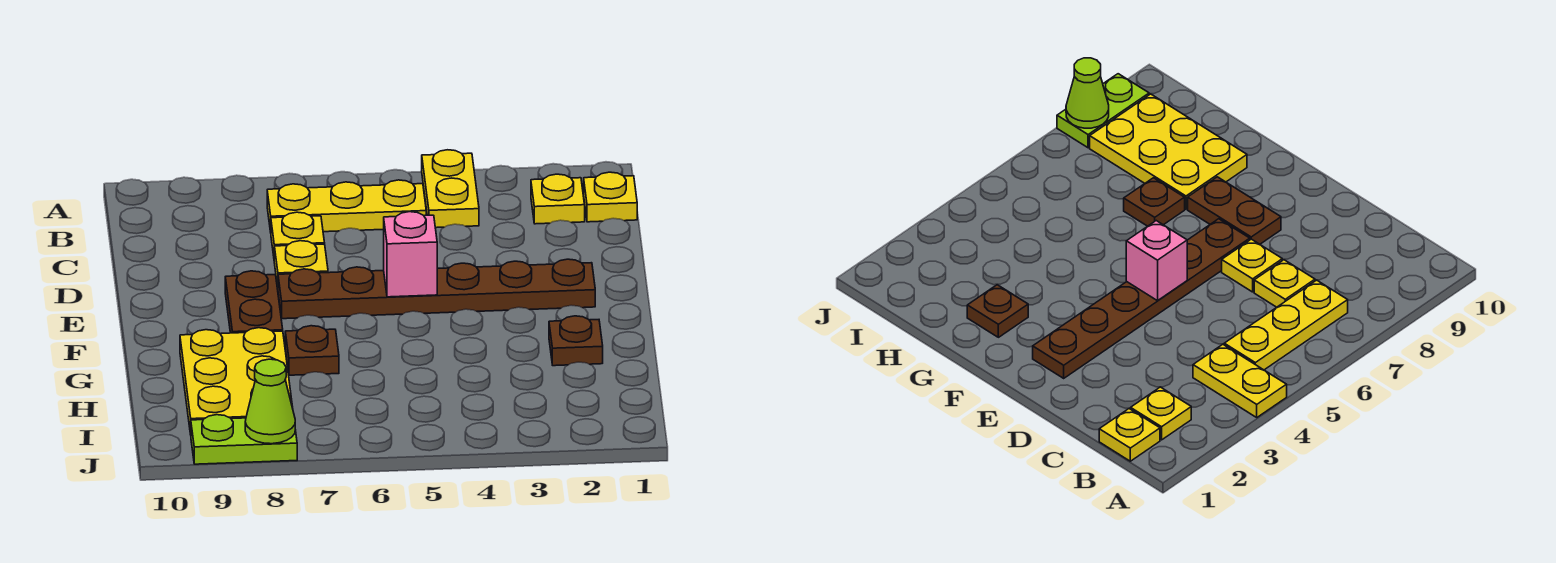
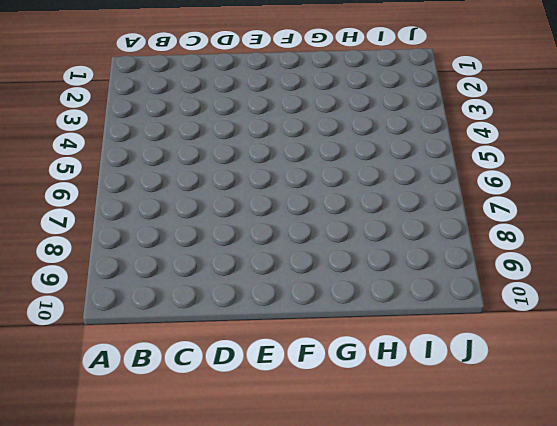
none -> yellow plate A4:B4 level 1
none -> yellow plate B1 level 1
none -> yellow plate B2 level 1

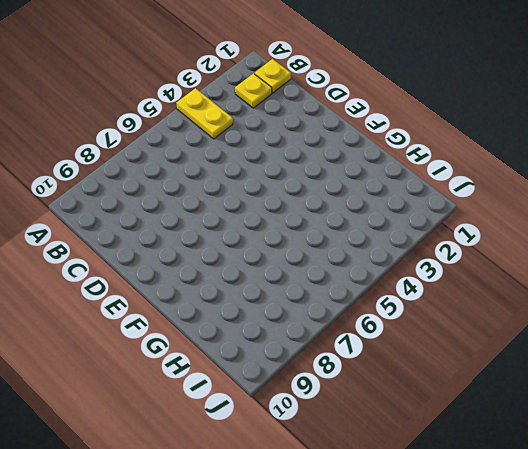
none -> yellow plate B5:B7 level 1
none -> yellow plate C7 level 1
none -> yellow plate D7 level 1

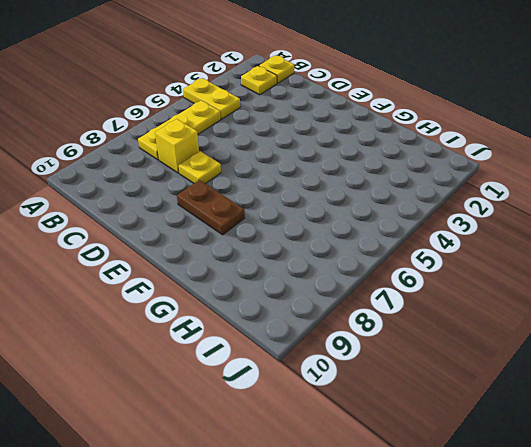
yellow brick C7 level 1 -> yellow plate C7 level 1
none -> brown plate E2:E7 level 1
none -> brown plate G2 level 1
none -> brown plate G7 level 1

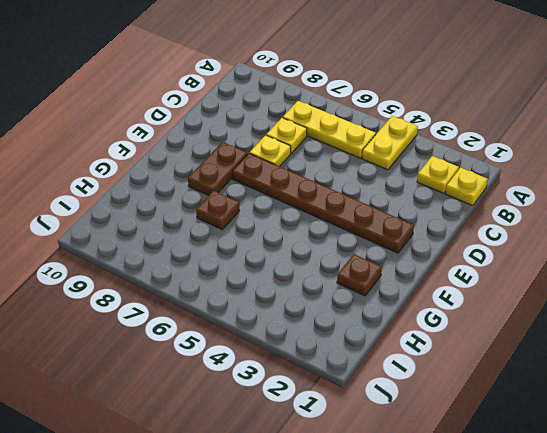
none -> yellow plate G8:I9 level 1
none -> lime plate J8:J9 level 1
none -> pink brick E5 level 2

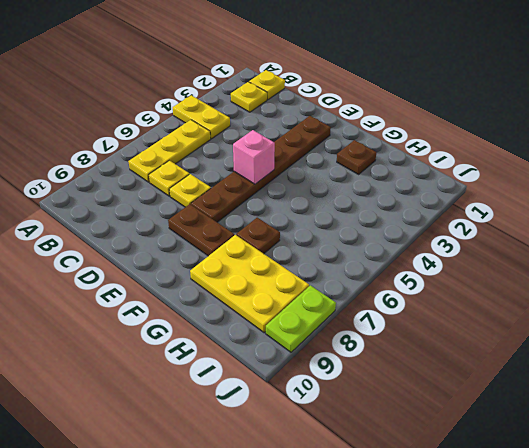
none -> lime cone J8 level 2

